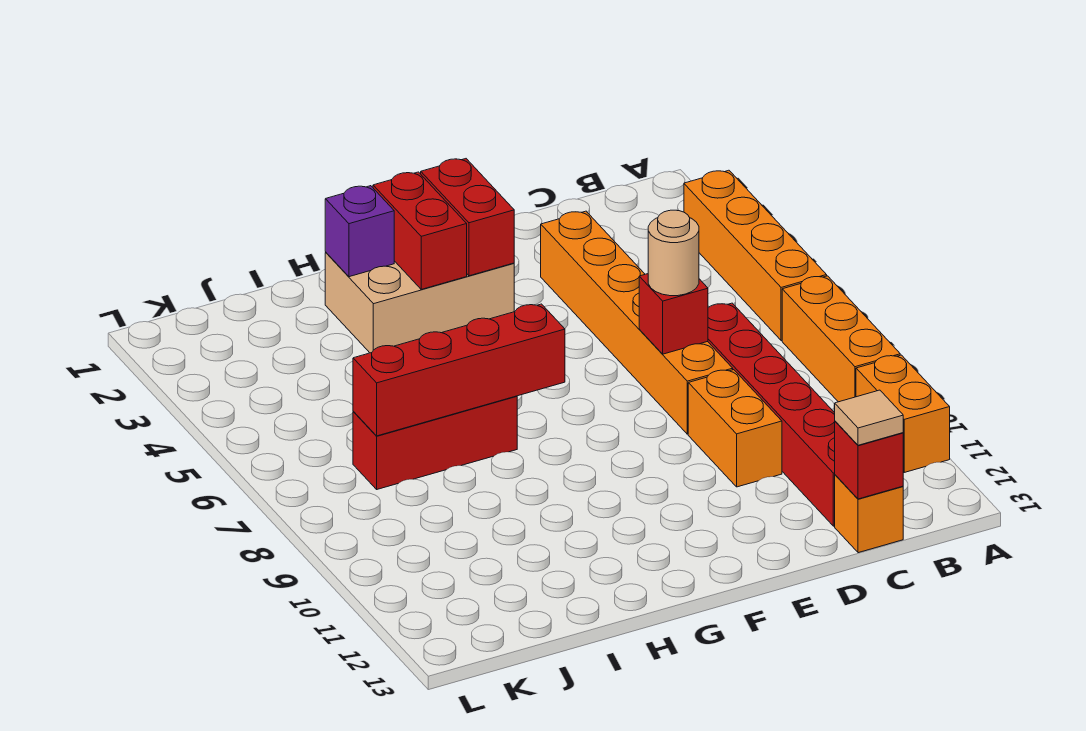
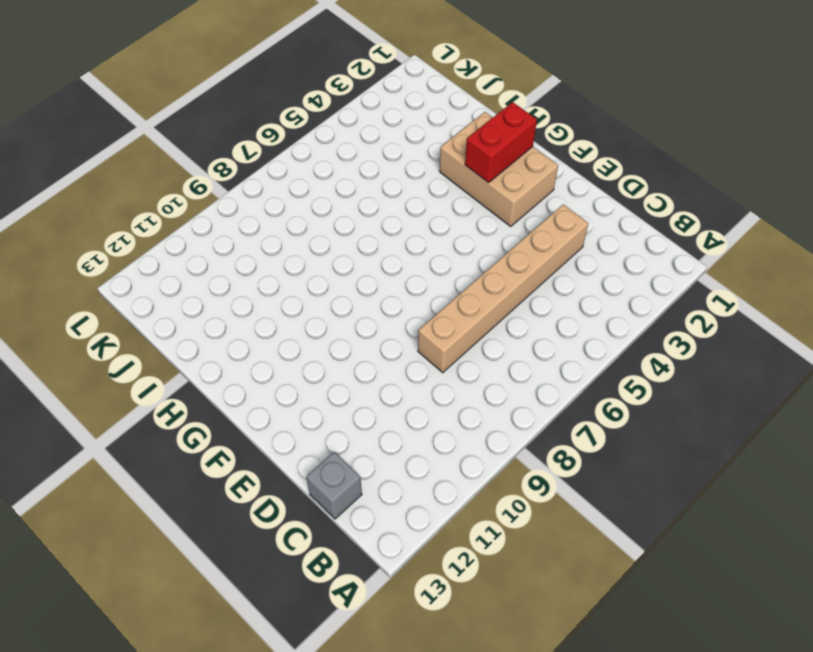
grey brick C13 level 1 -> orange brick C13 level 1
tan brick D3:D8 level 1 -> orange brick D3:D8 level 1
none -> orange brick A3:A6 level 1
none -> orange brick A7:A9 level 1
none -> orange brick A10:A11 level 1

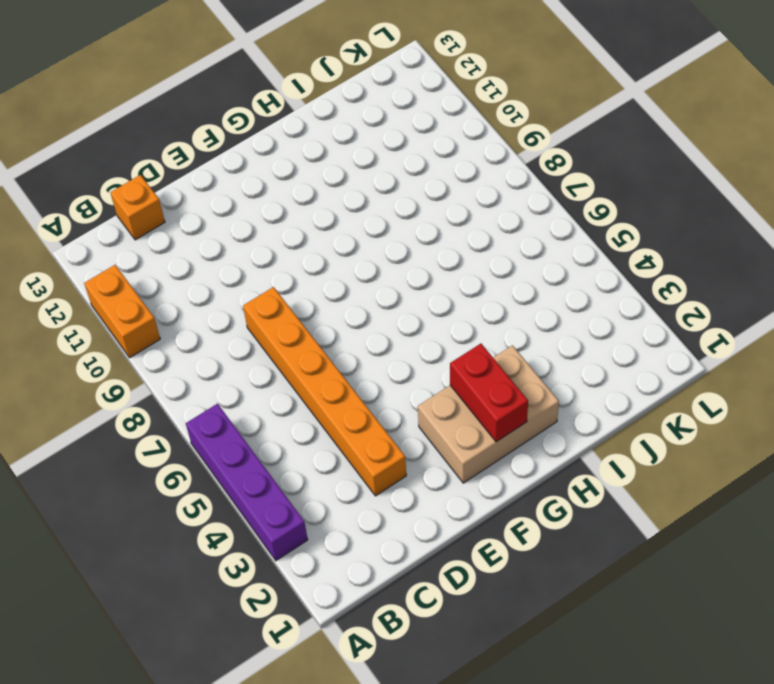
purple brick A3:A6 level 1 -> orange brick A3:A6 level 1
none -> orange brick A7:A9 level 1
none -> red brick C7:C12 level 1
none -> orange brick D9:D10 level 1

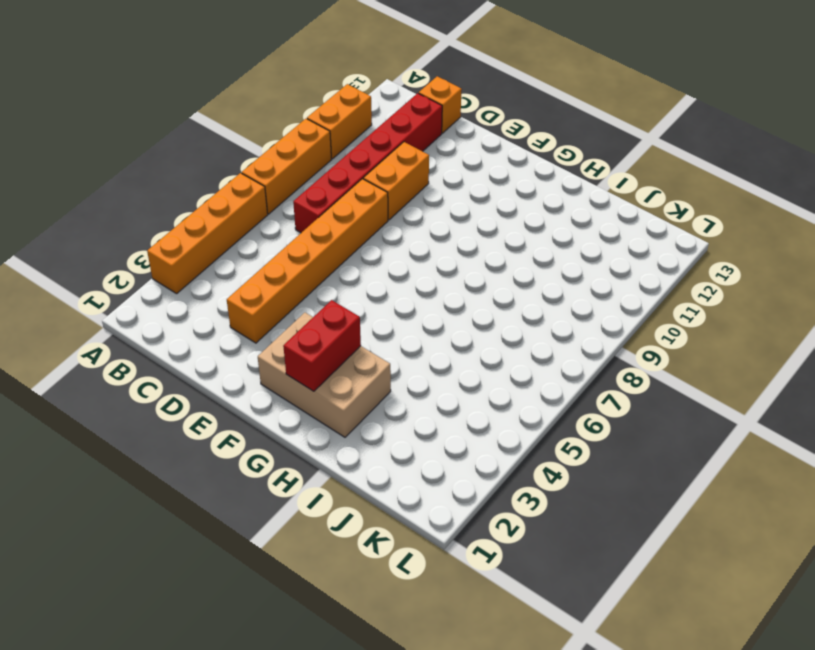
none -> red brick H7:J7 level 1
none -> red brick C13 level 2
none -> red brick D7 level 2

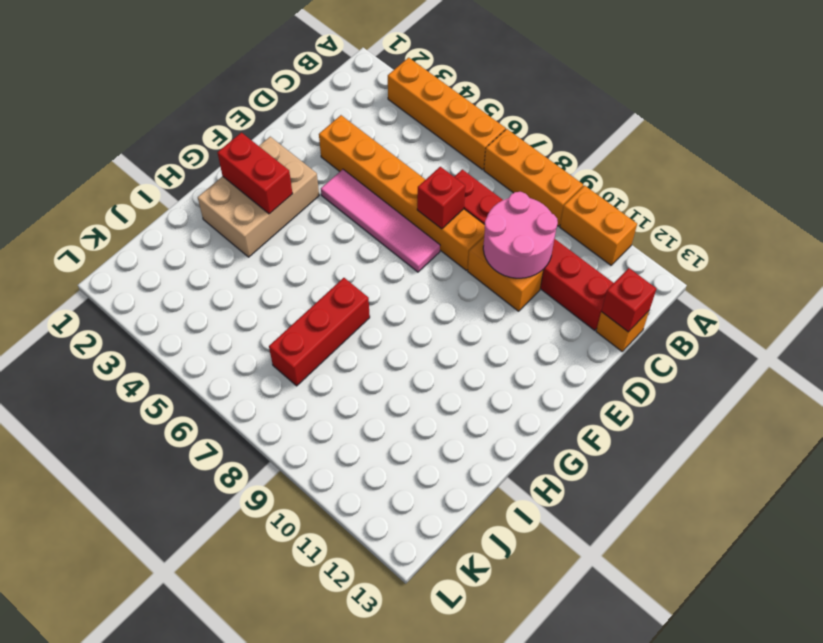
pink round brick C9:D10 level 2 -> none
pink tile E4:E7 level 1 -> none
none -> red brick F2:F3 level 2
none -> red brick G7:J7 level 2
none -> purple brick H2 level 2

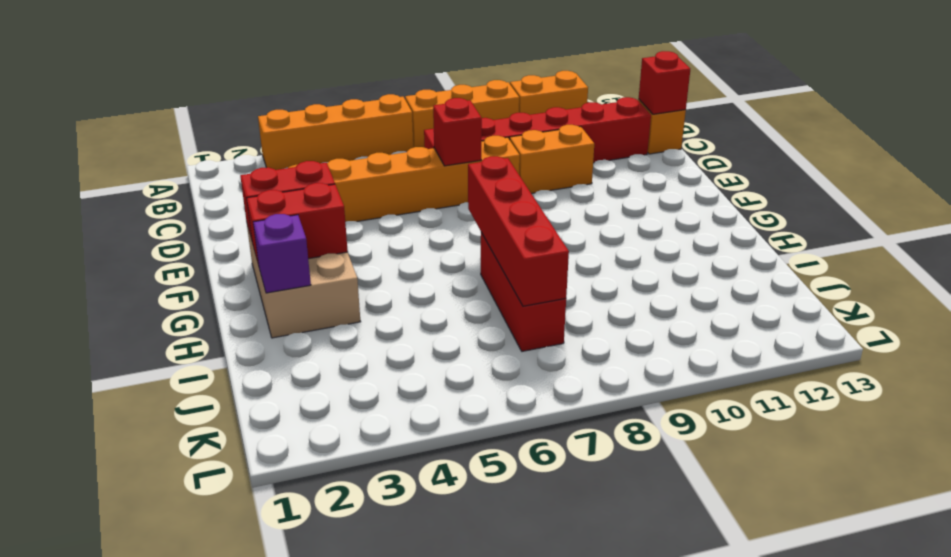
none -> tan tile C13 level 3
none -> tan round brick D7 level 3

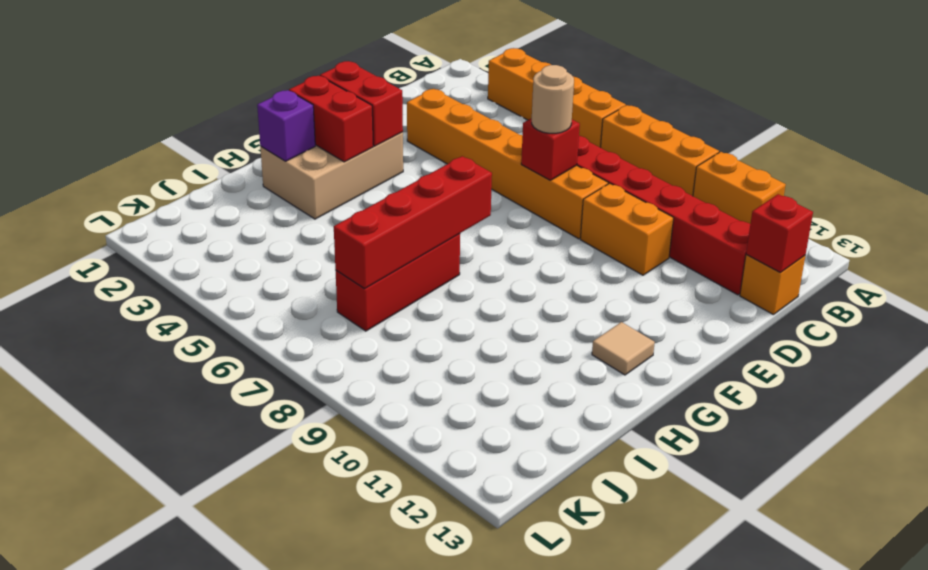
tan tile G12 level 1 -> tan tile C13 level 3

